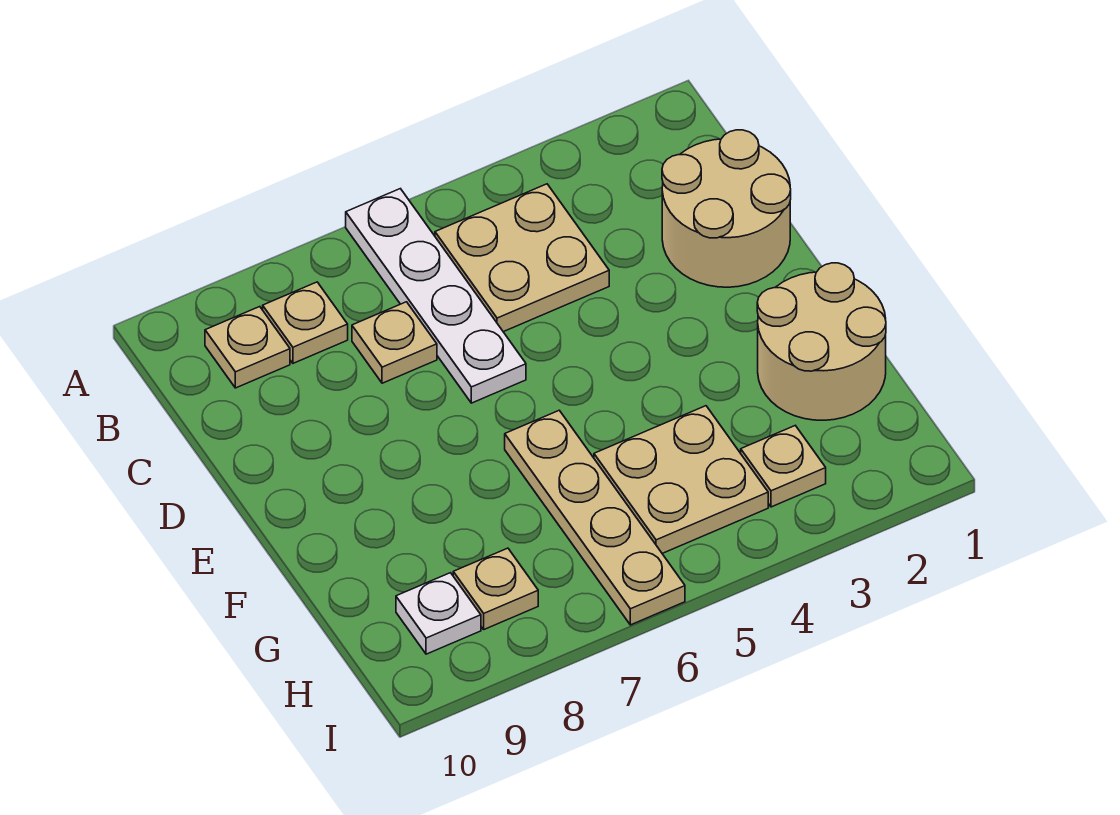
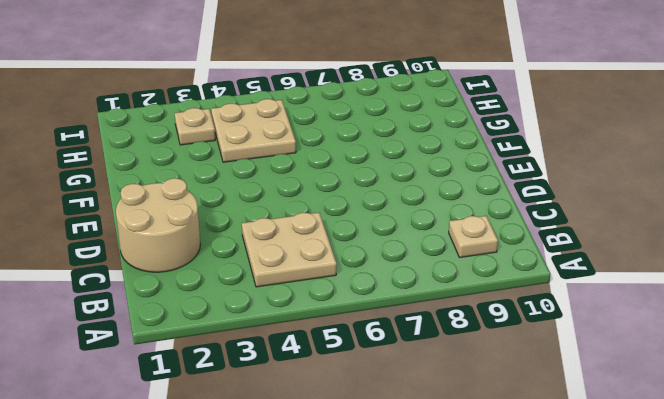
none -> white plate A6:D6 level 1
none -> tan plate B8 level 1
none -> tan plate C7 level 1

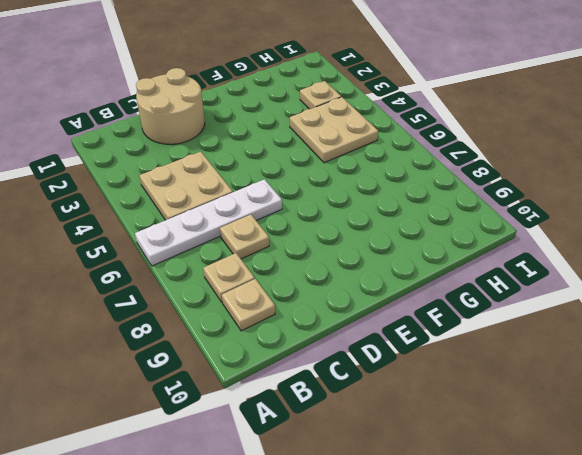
none -> tan round brick F1:G2 level 1
none -> tan plate F6:I6 level 1
none -> tan plate H8 level 1

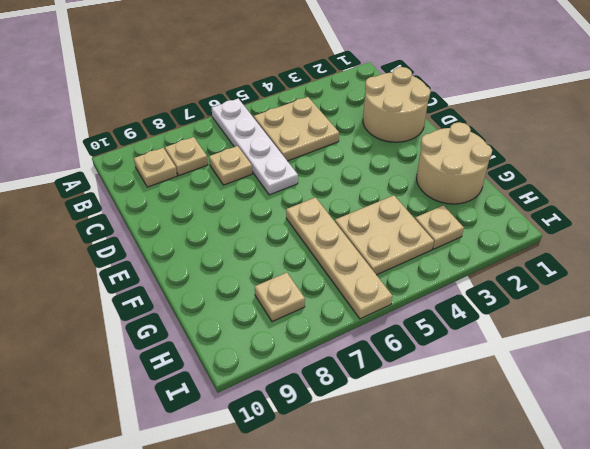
none -> white plate H9 level 1

